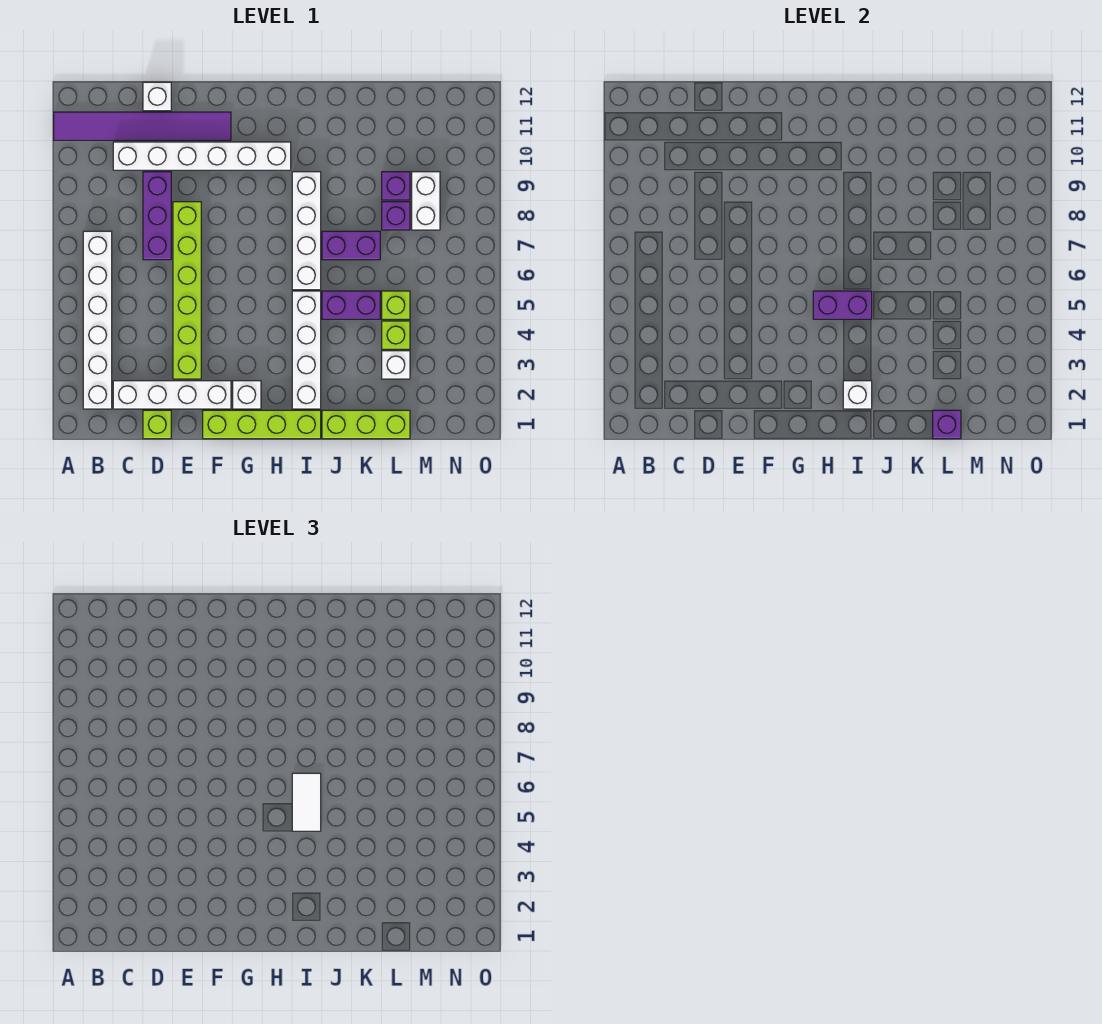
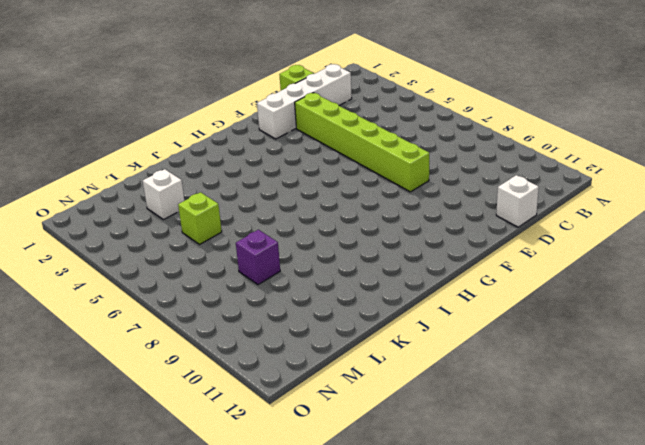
none -> purple tile A11:F11 level 1
none -> white brick B2:B7 level 1
none -> white brick C10:H10 level 1

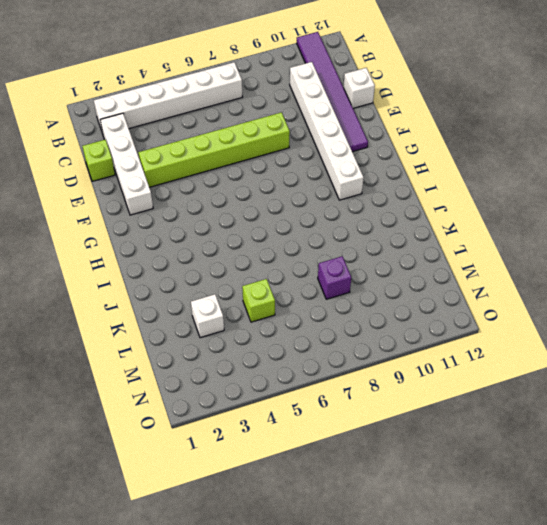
none -> purple brick D7:D9 level 1
none -> lime brick F1:I1 level 1
none -> white brick G2 level 1

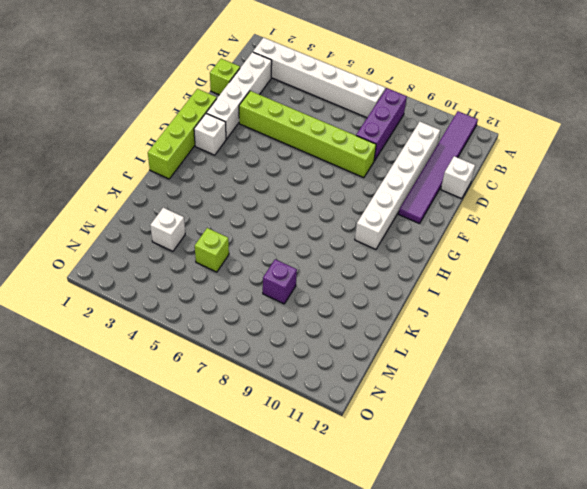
purple brick B8:D8 level 1 -> purple brick D7:D9 level 1
none -> white brick I2:I5 level 1
none -> white brick I6:I9 level 1
none -> lime brick J1:L1 level 1

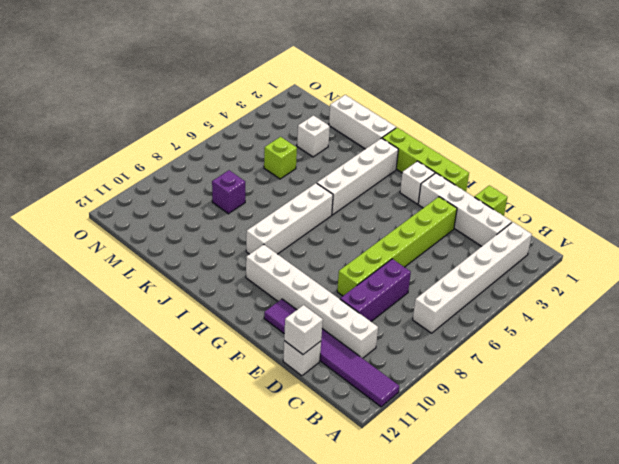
white brick D12 level 2 -> white brick I2 level 2
white brick J1:L1 level 1 -> lime brick J1:L1 level 1
none -> purple brick J5:K5 level 1
none -> purple brick J7:K7 level 1
none -> lime brick L4 level 1

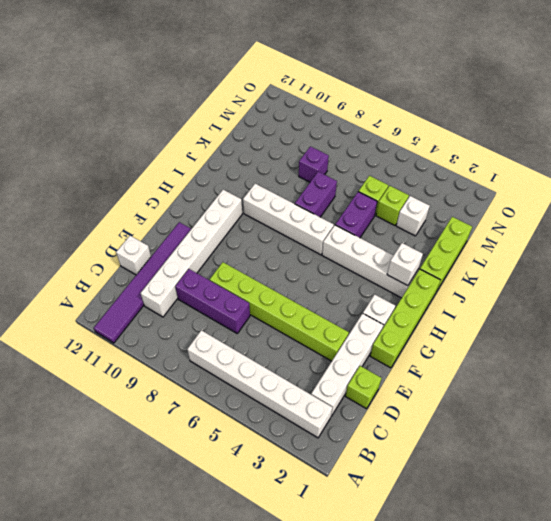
none -> purple brick L9 level 1
none -> white brick M8:M9 level 1
none -> purple brick H5:I5 level 2

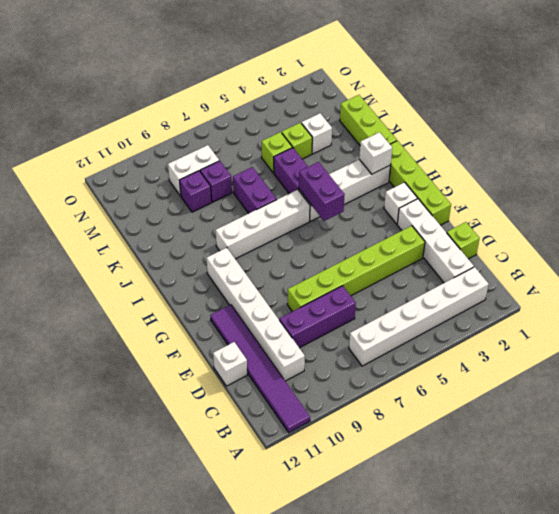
none -> purple brick L1 level 2
none -> white tile I5:I6 level 3

